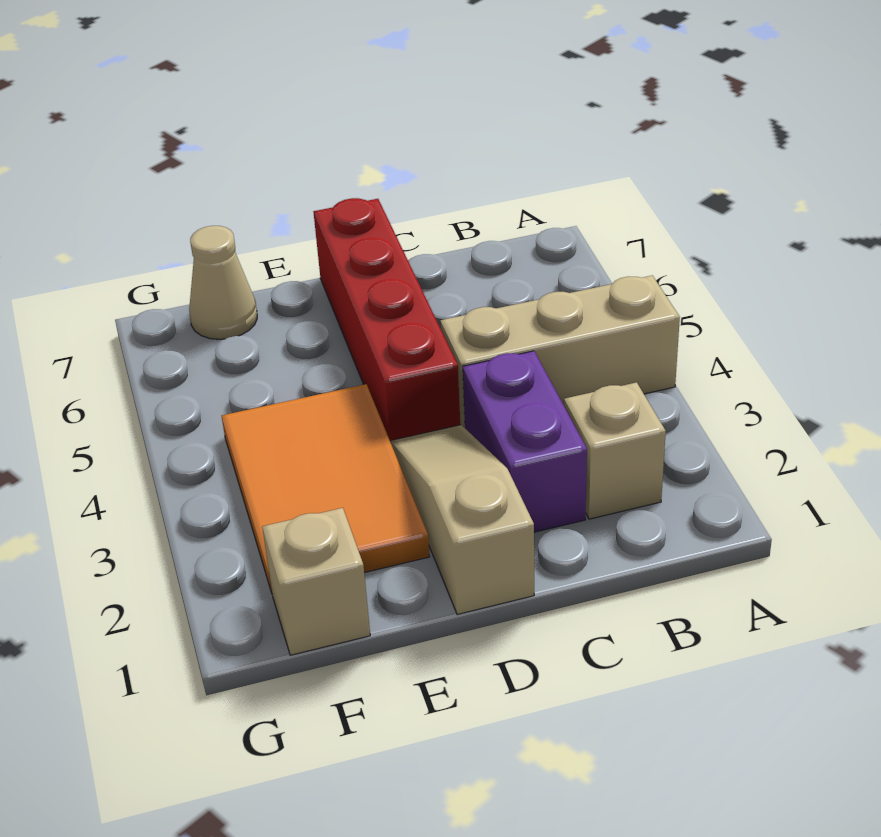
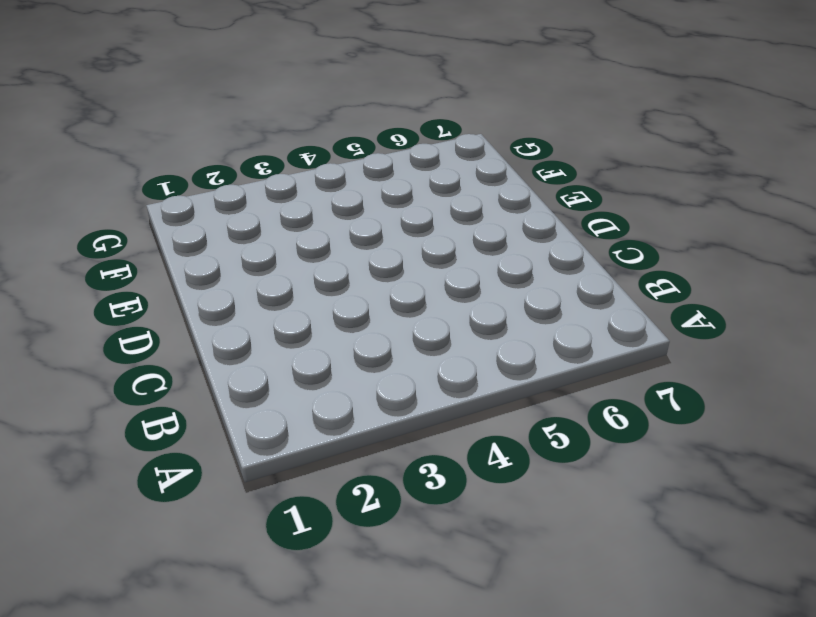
none -> tan brick A4:C4 level 1
none -> tan brick B2 level 1

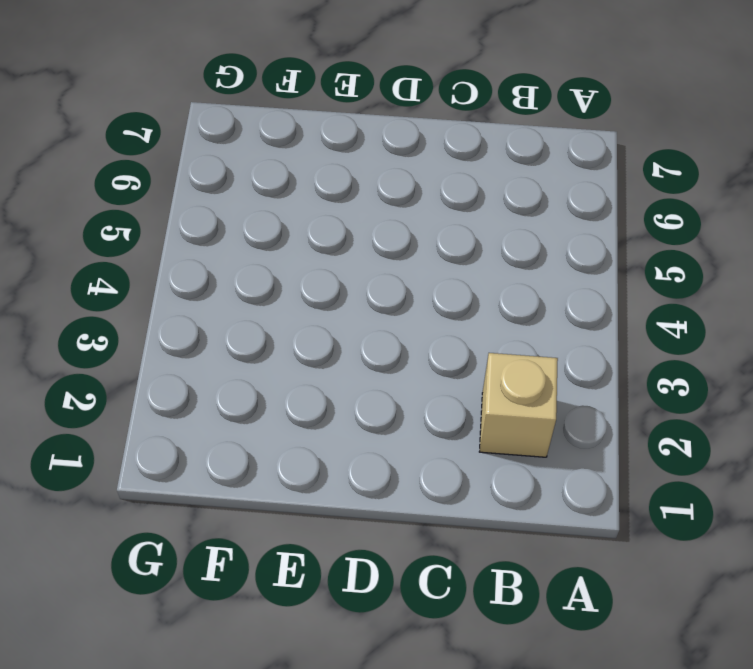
none -> tan brick A4:C4 level 1
none -> purple brick C2:C3 level 1

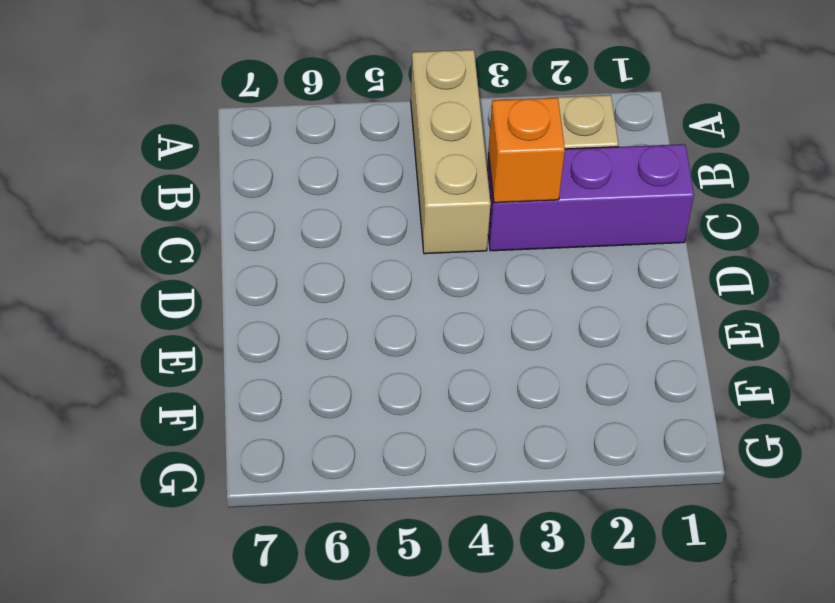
purple brick C1:C3 level 1 -> purple brick C2:C3 level 1
orange brick C3 level 2 -> none
none -> tan slope D1:D3 level 1 top 1
none -> red brick D4:D7 level 1

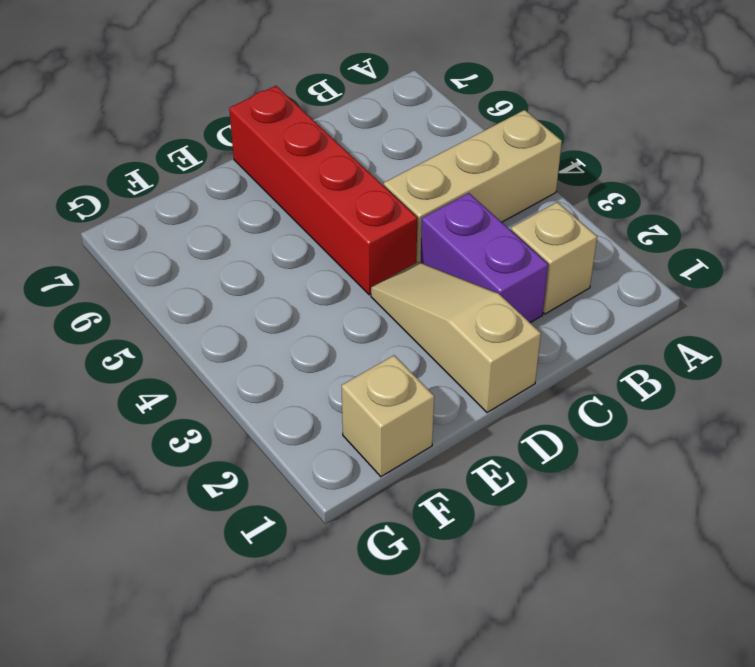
none -> orange tile E2:F4 level 1
none -> tan cone F7 level 1

